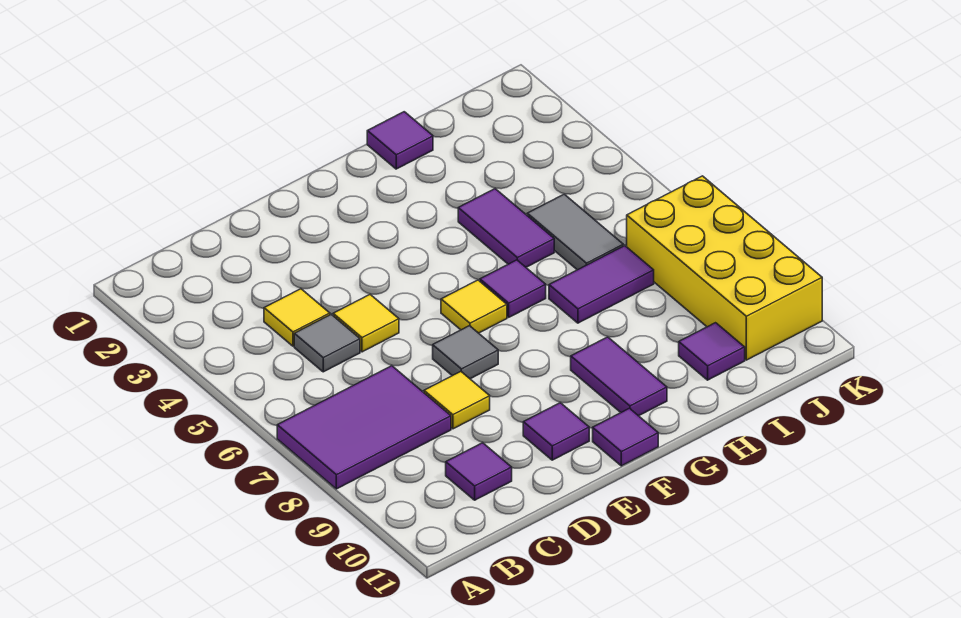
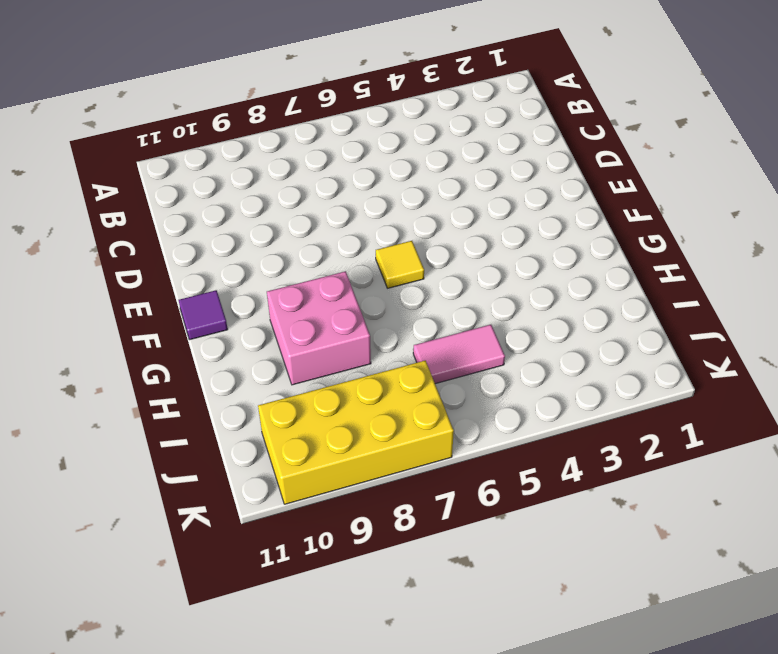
pink brick G8:H9 level 1 -> purple tile G9:G10 level 1
pink tile I5:I6 level 1 -> grey tile I5:I6 level 1
none -> purple tile A7:C8 level 1
none -> yellow tile C4 level 1
none -> grey tile C5 level 1

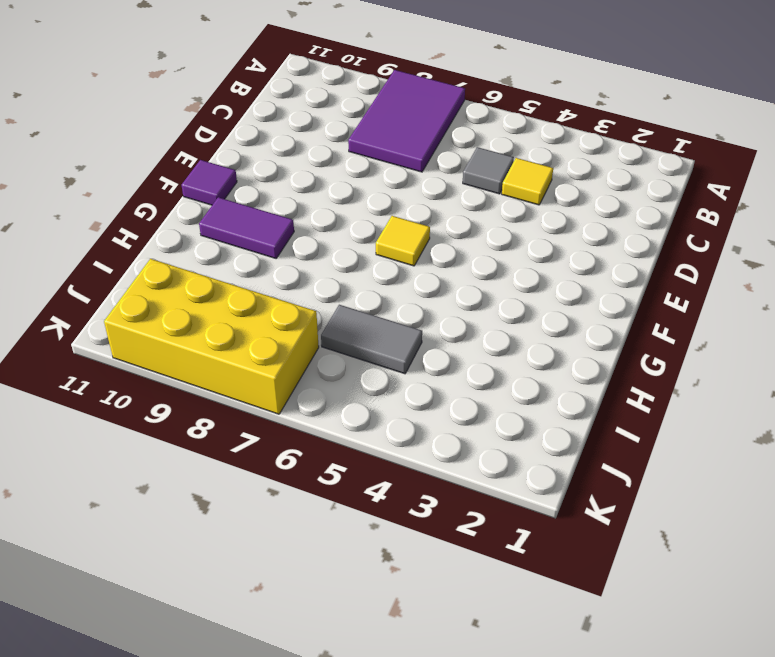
none -> purple tile C10 level 1
none -> yellow tile D5 level 1
none -> yellow tile D8 level 1

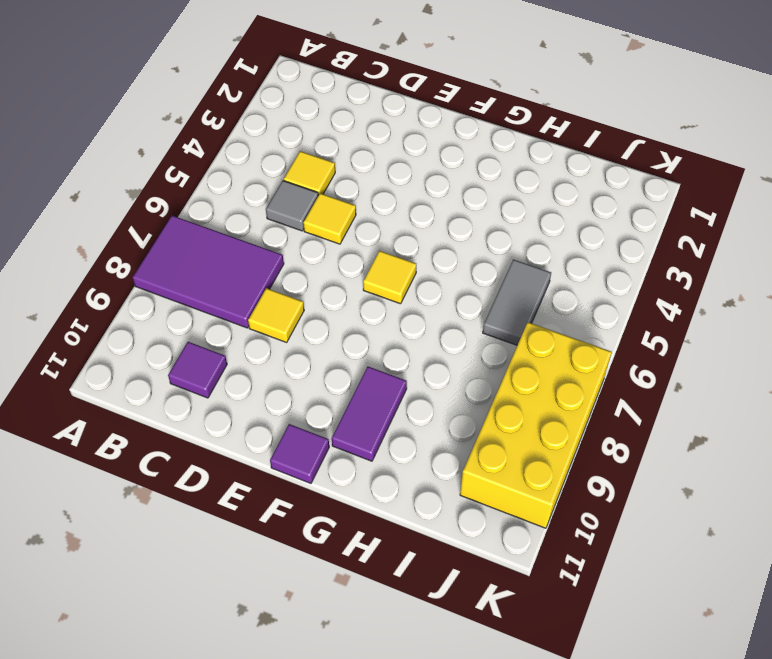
none -> grey tile E7 level 1
none -> purple tile E10 level 1
none -> purple tile G6 level 1

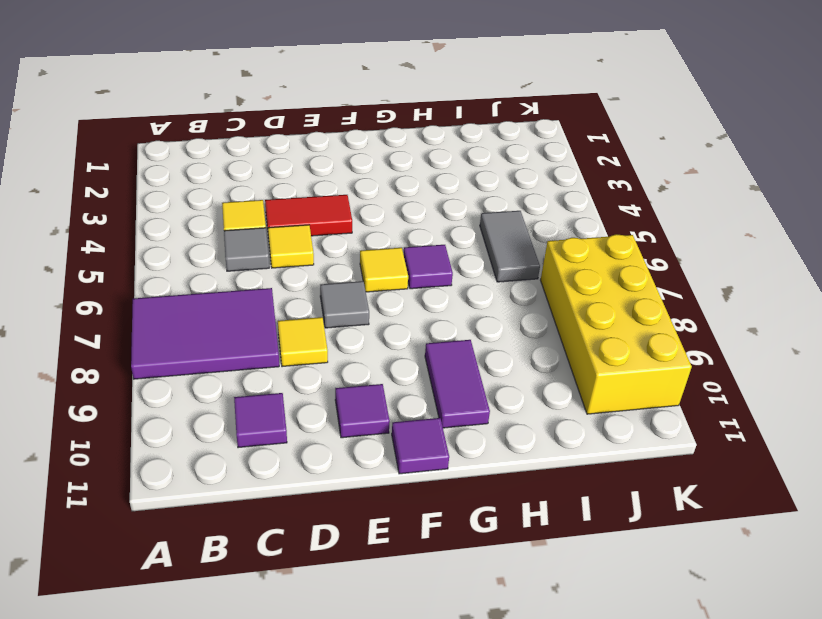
red tile D4:E4 level 1 -> none
none -> purple tile H1 level 1
none -> purple tile H4:H5 level 1
none -> purple tile H7:I7 level 1

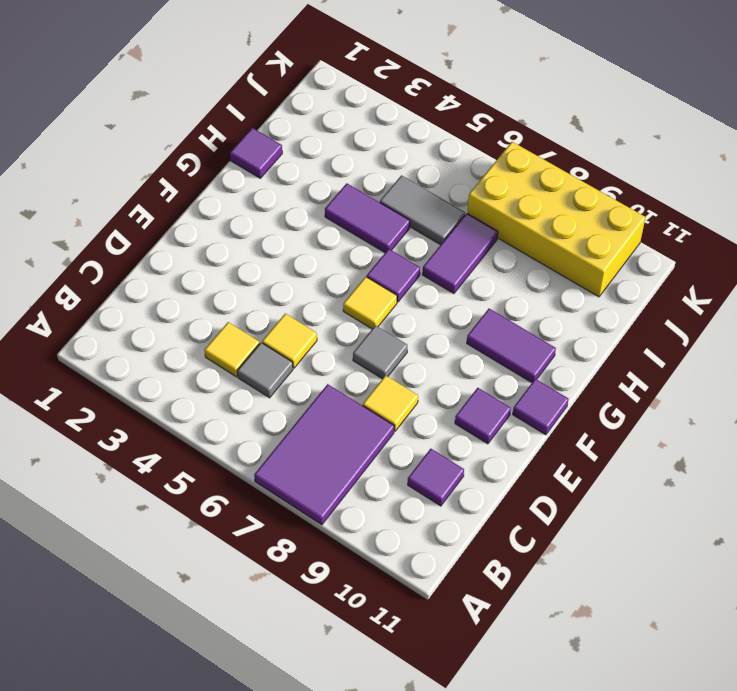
none -> purple tile I10 level 1

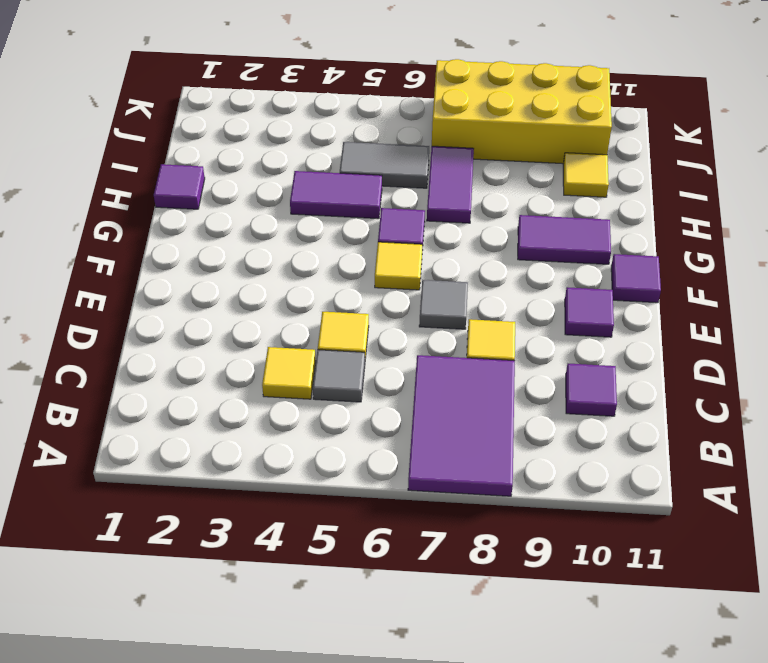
yellow tile I10 level 1 -> purple tile I10 level 1

